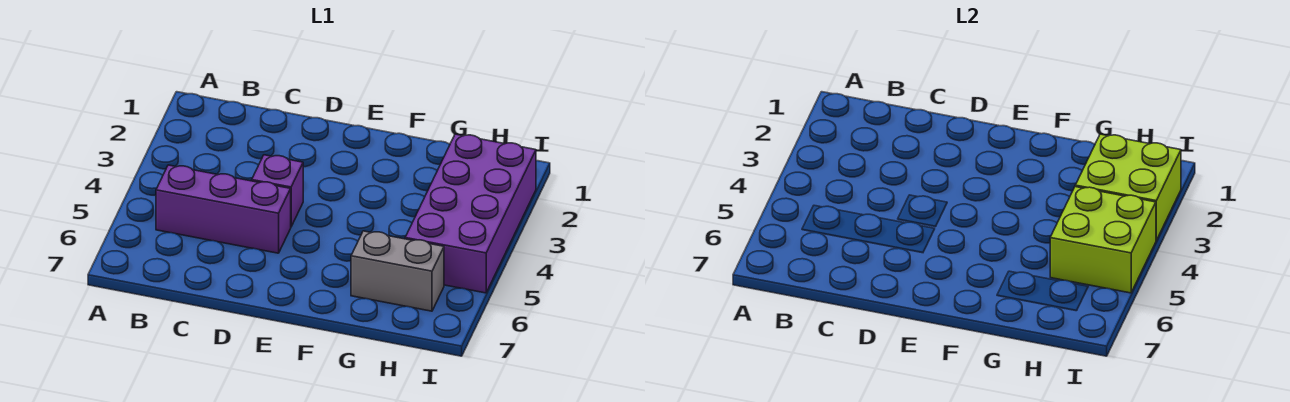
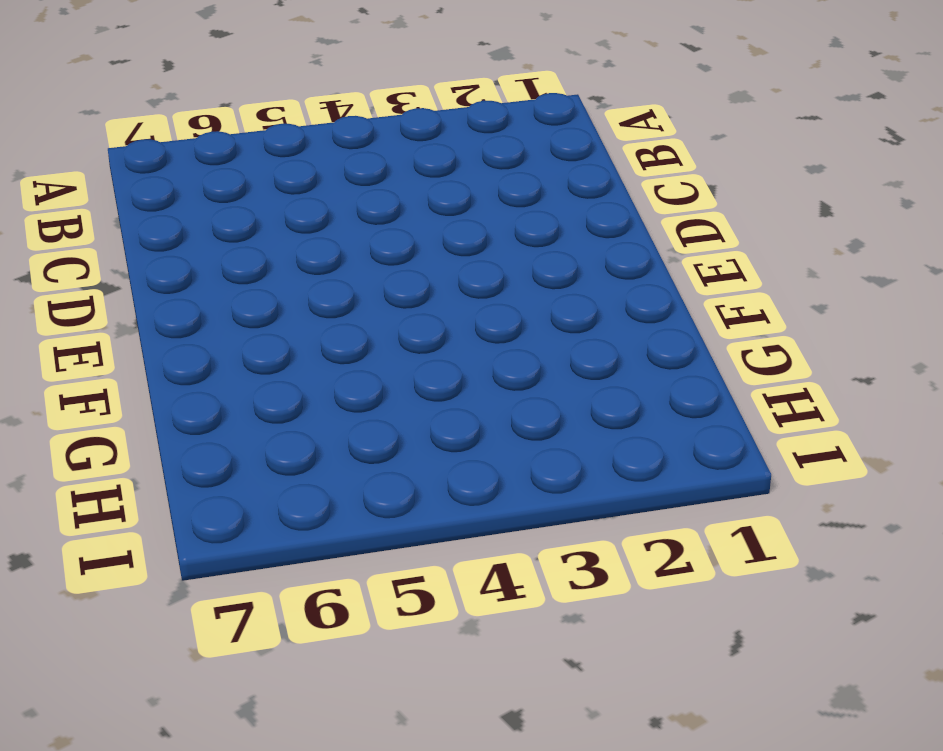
none -> purple brick B5:D5 level 1
none -> purple brick D4 level 1

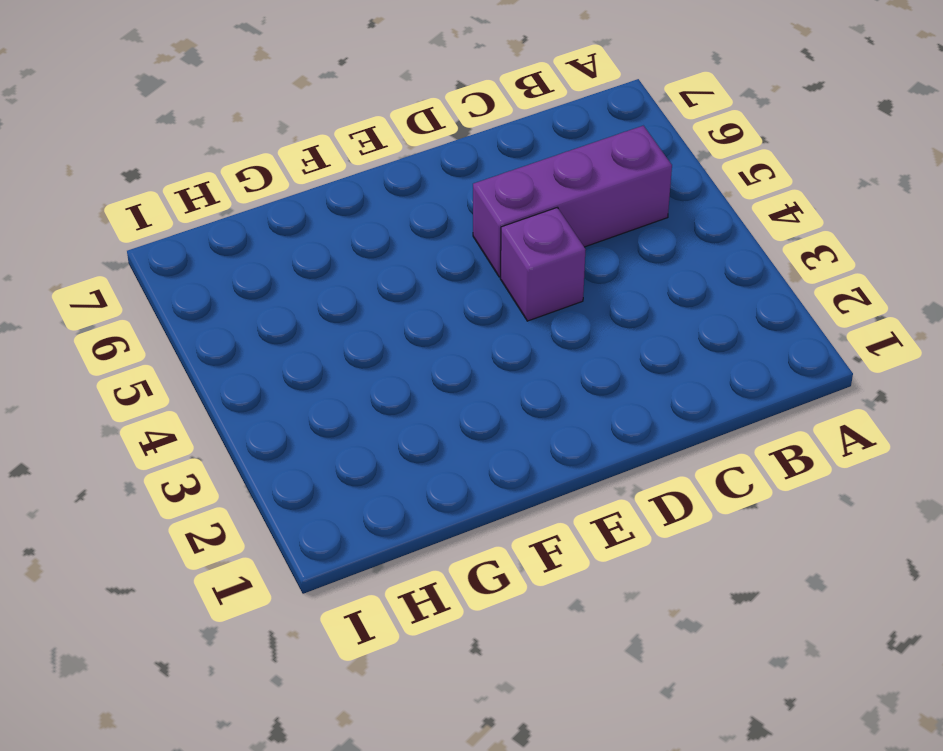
none -> grey brick G6:H6 level 1
none -> purple brick H2:I5 level 1

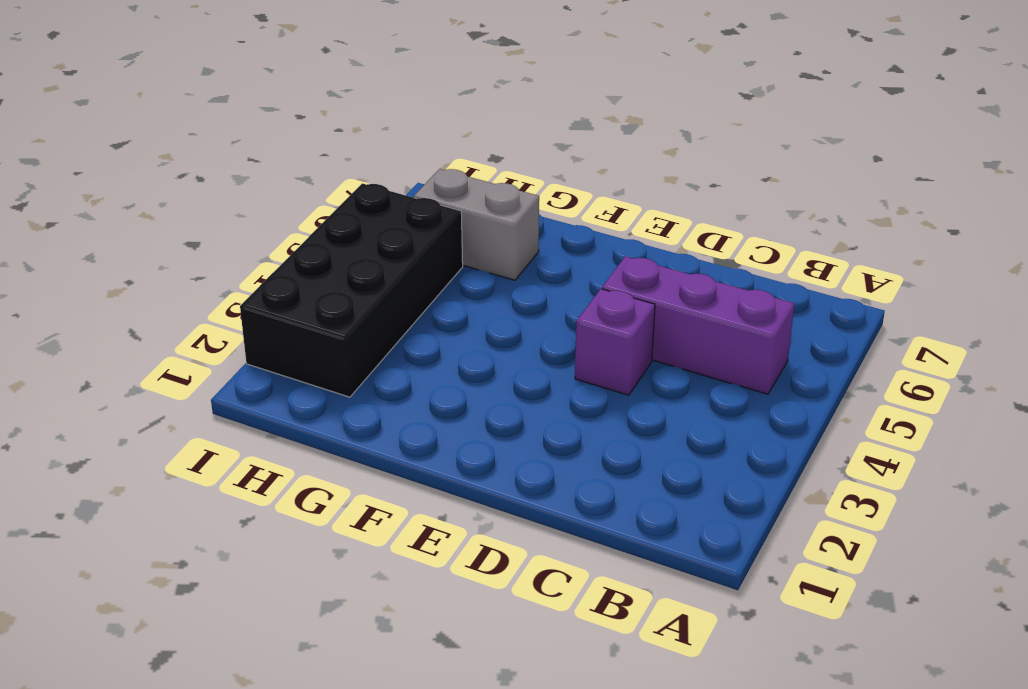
black brick H2:I5 level 1 -> purple brick H2:I5 level 1
none -> lime brick H2:I3 level 2
none -> lime brick H4:I5 level 2

